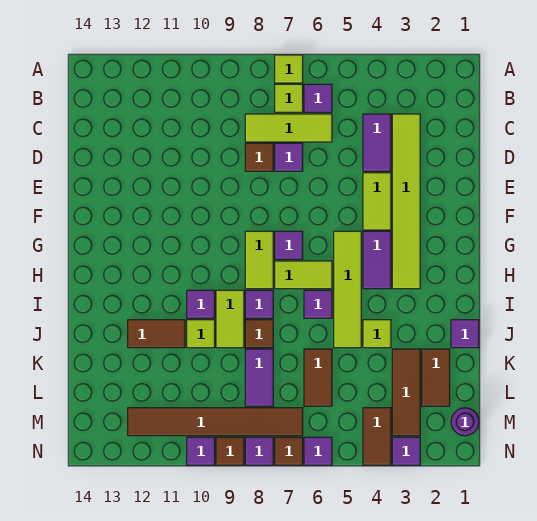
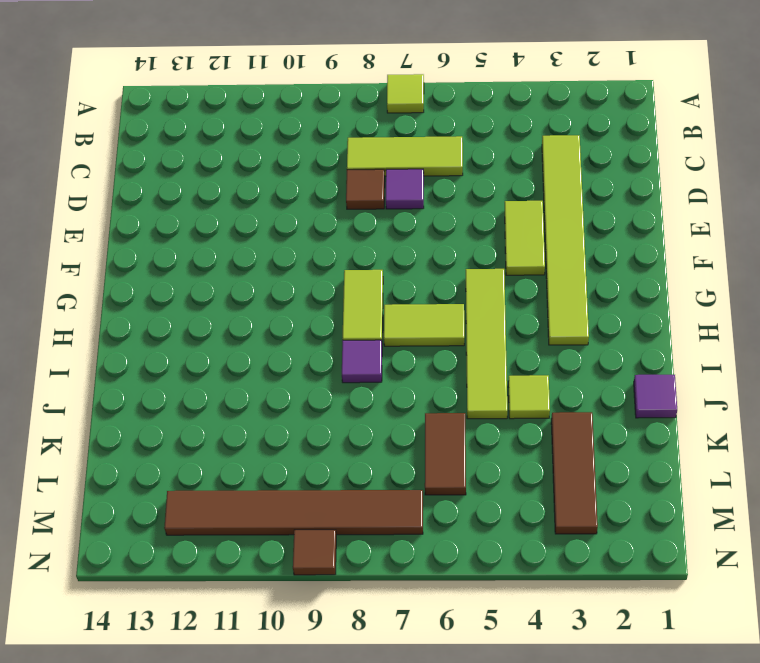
none -> purple tile B6 level 1
none -> lime tile B7 level 1
none -> purple tile C4:D4 level 1
none -> purple tile G4:H4 level 1

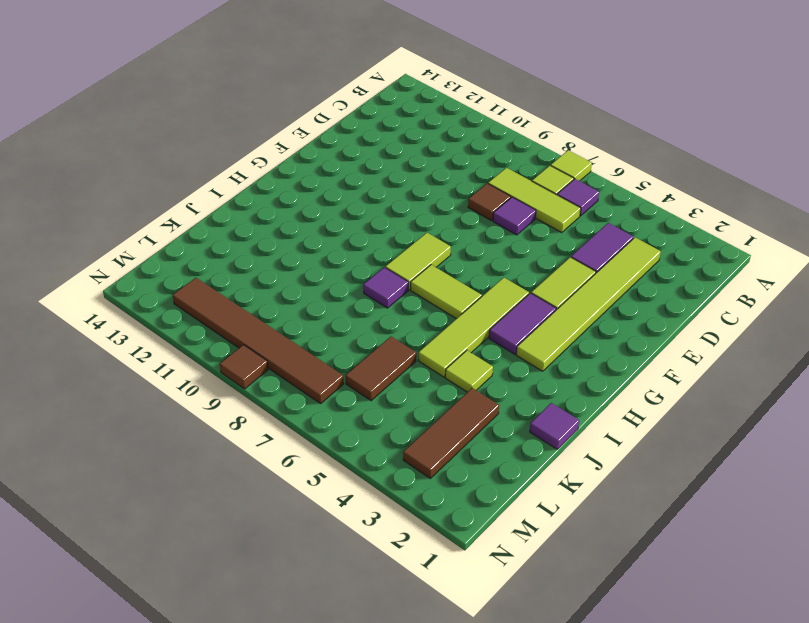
none -> purple tile G7 level 1
none -> purple tile I6 level 1
none -> lime tile I9:J9 level 1
none -> purple tile I10 level 1

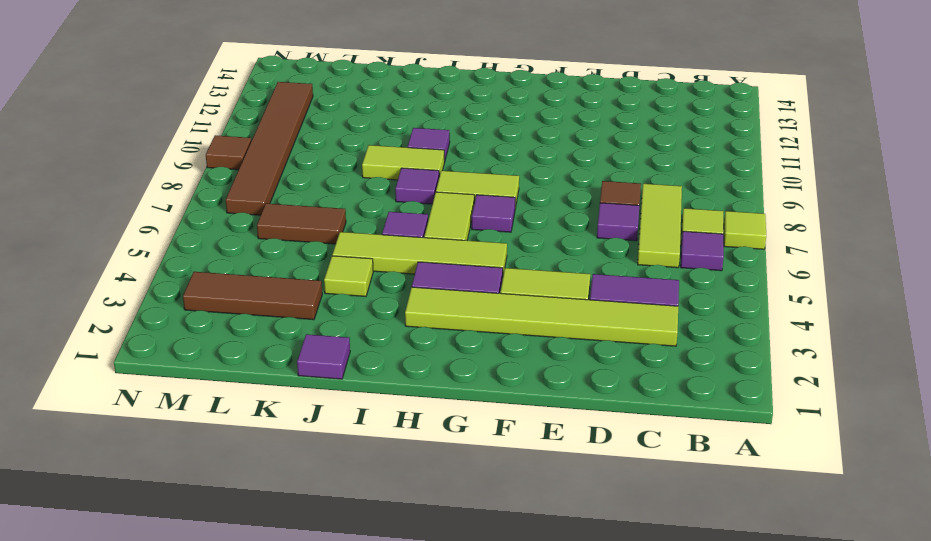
none -> brown tile J8 level 1
none -> lime tile J10 level 1
none -> brown tile J11:J12 level 1
none -> brown tile K2:L2 level 1

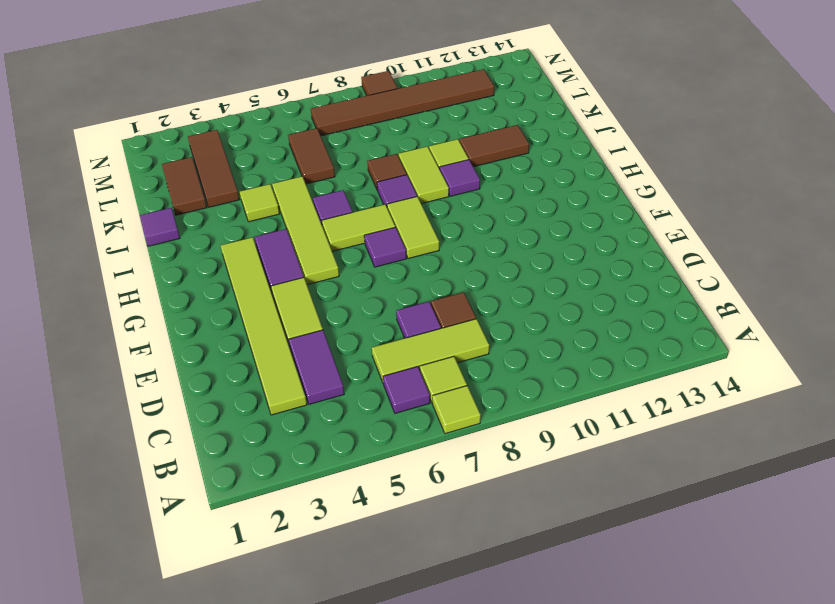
none -> purple tile K8:L8 level 1
none -> purple round brick M1 level 1
none -> brown tile M4:N4 level 1
none -> purple tile N3 level 1

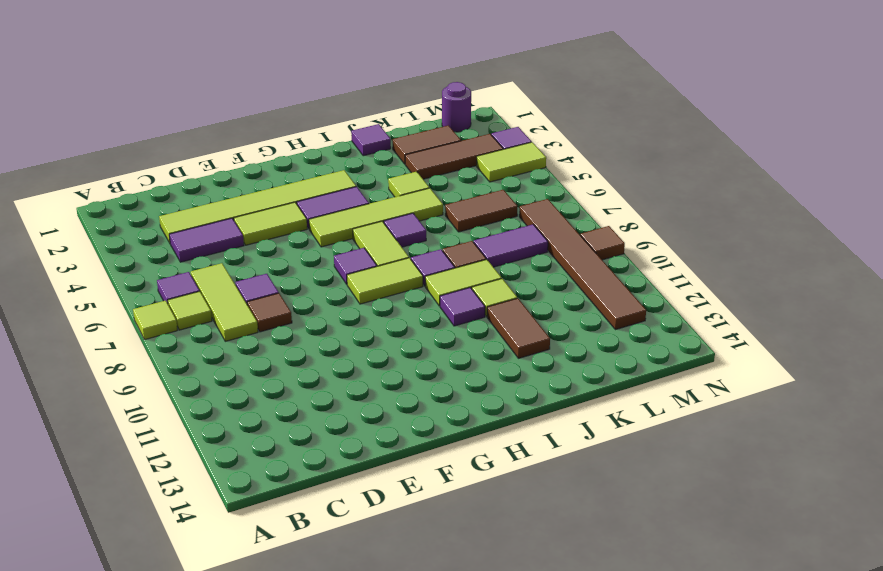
lime tile M4:N4 level 1 -> brown tile M4:N4 level 1
none -> purple tile N6 level 1
none -> brown tile N7 level 1
none -> purple tile N8 level 1
none -> purple tile N10 level 1

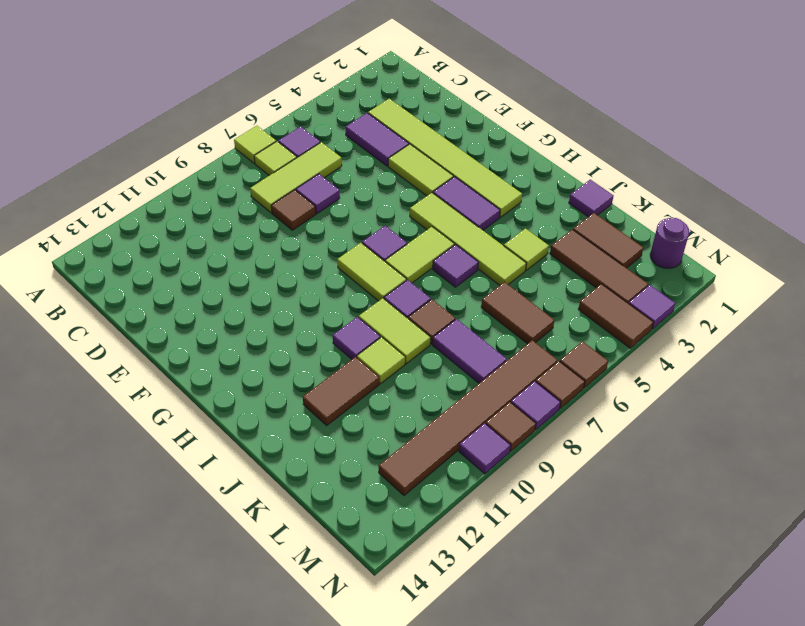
brown tile N6 level 1 -> purple tile N6 level 1

